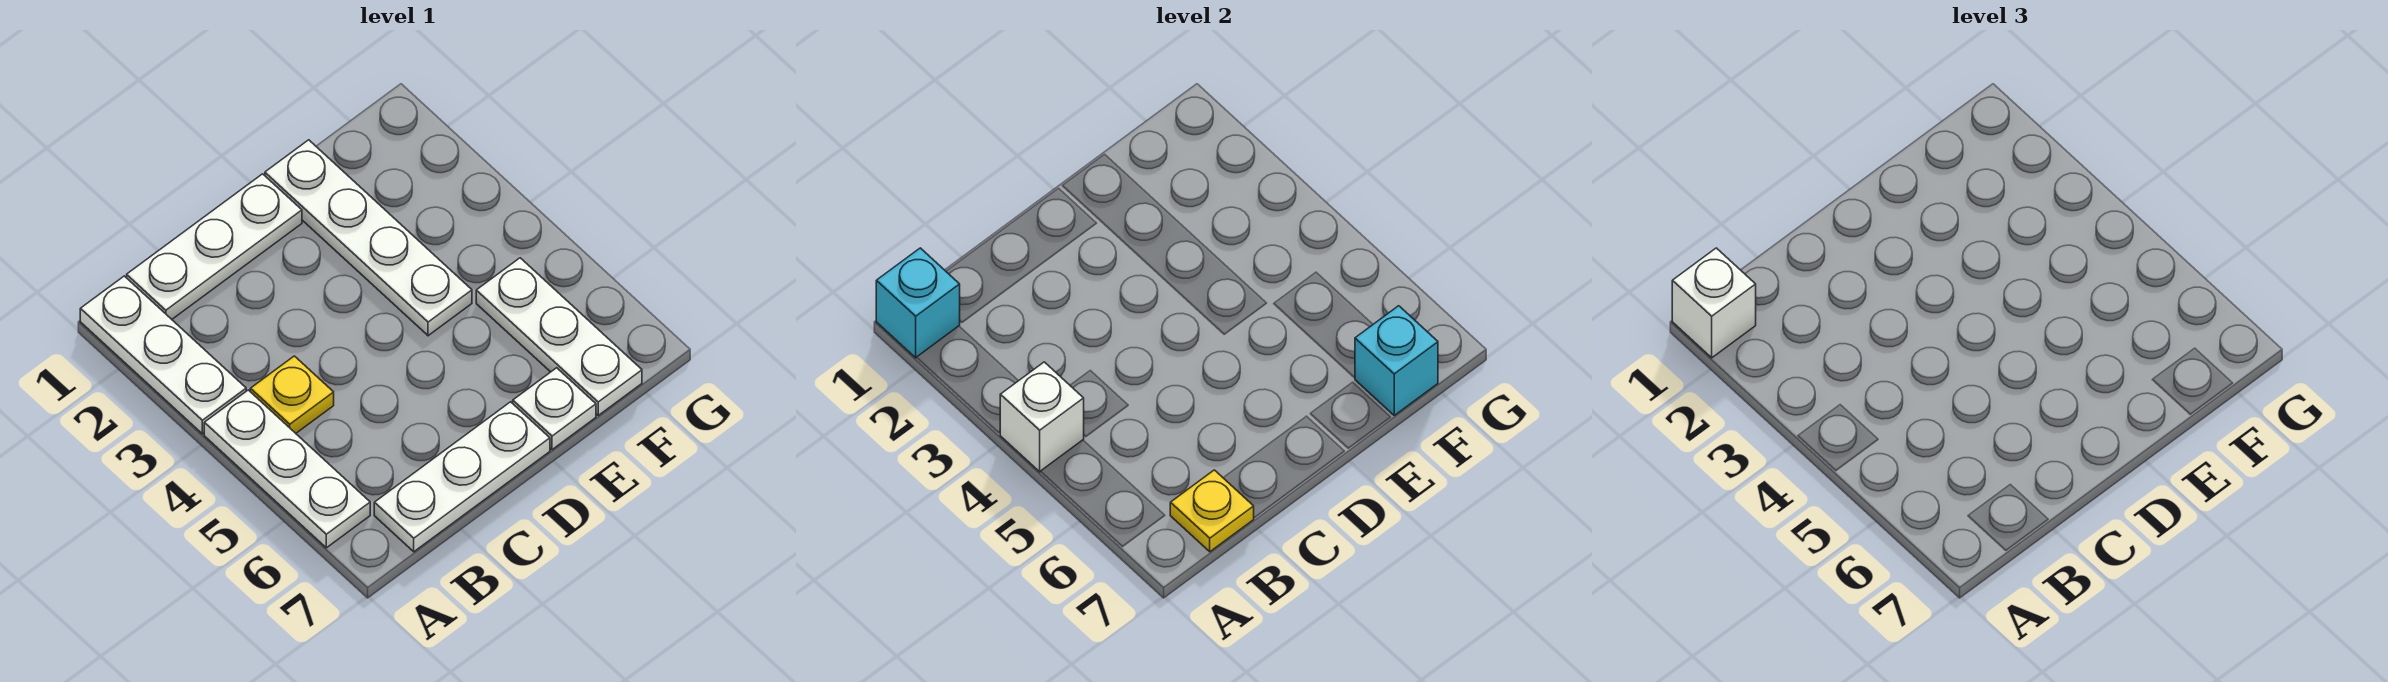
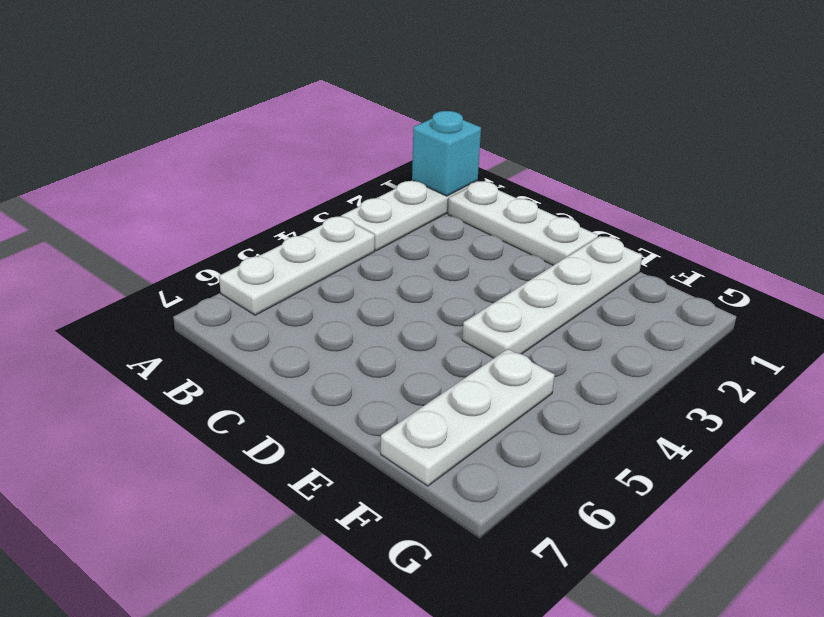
none -> yellow plate B4 level 1
none -> white plate B7:D7 level 1
none -> white plate E7 level 1

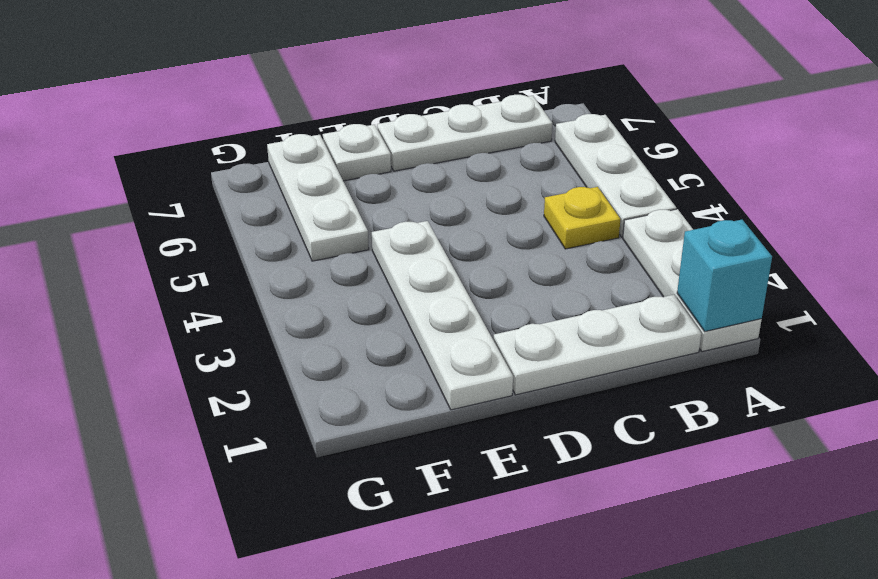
none -> white brick A4 level 2
none -> yellow plate B7 level 2
none -> cyan brick F7 level 2

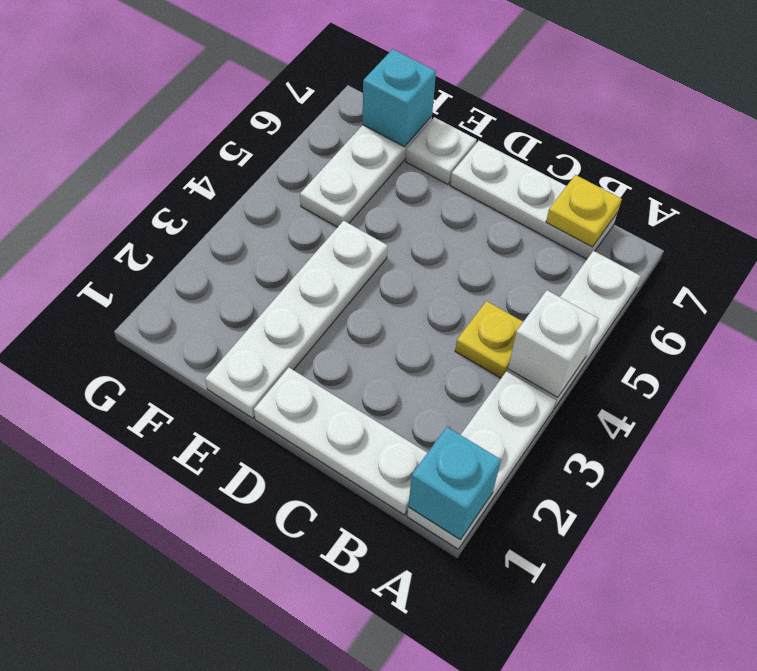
none -> white brick A1 level 3

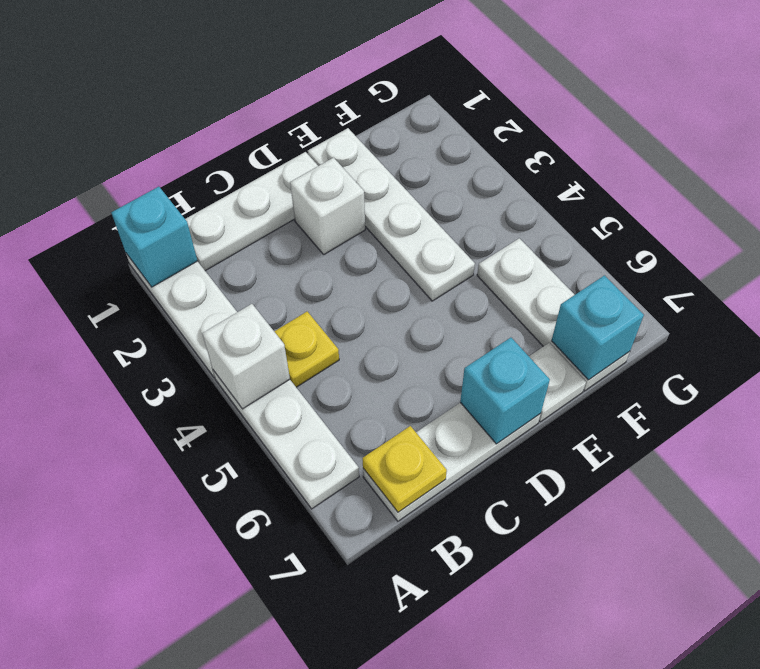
white brick D2 level 1 -> white brick A1 level 3
cyan brick D7 level 2 -> none

